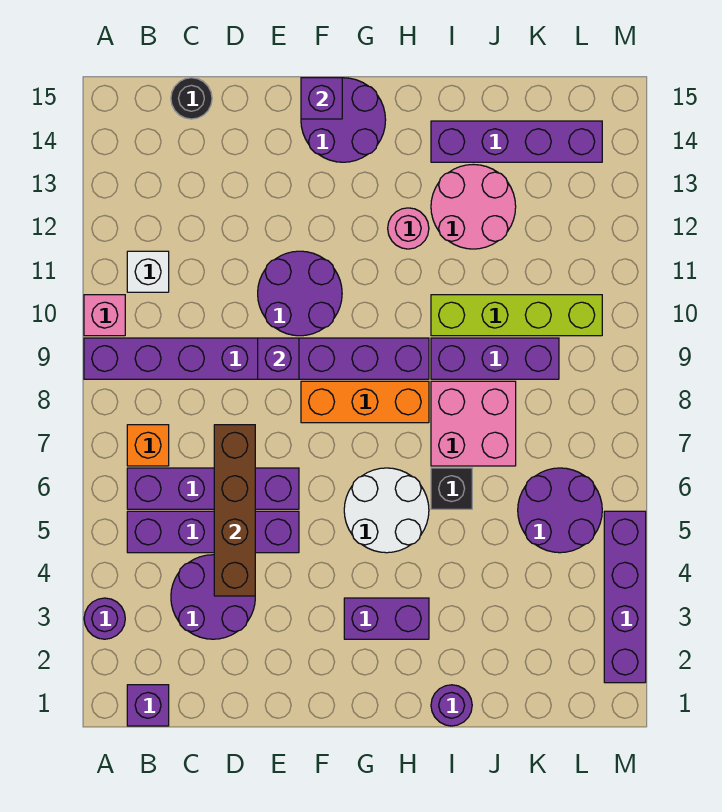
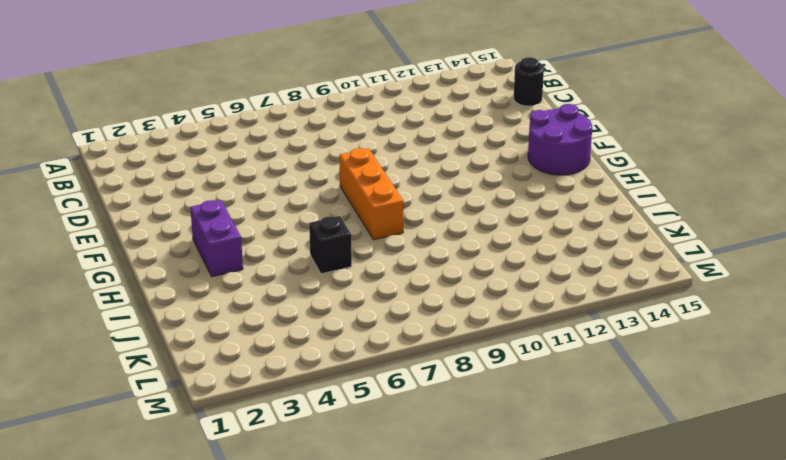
none -> purple round brick A3 level 1
none -> purple brick A9:H9 level 1
none -> pink brick A10 level 1

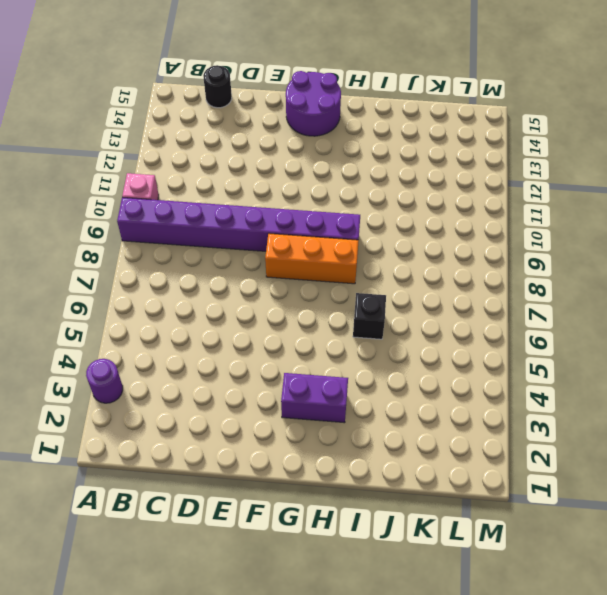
none -> purple brick B1 level 1
none -> purple brick B5:E5 level 1
none -> purple brick B6:E6 level 1

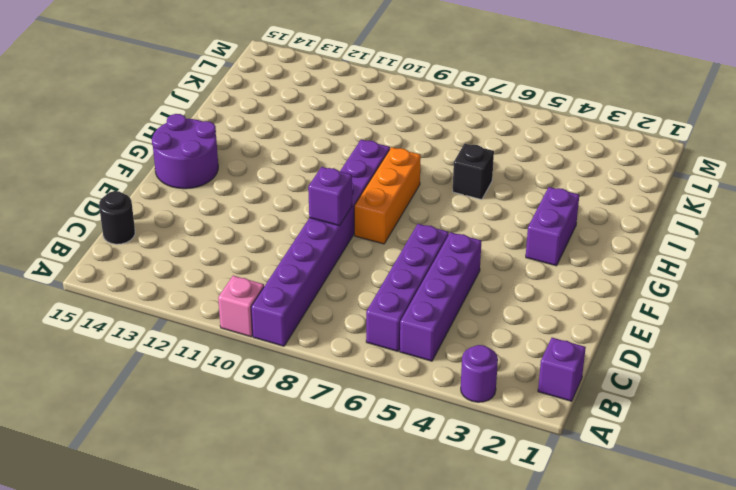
none -> orange brick B7 level 1
none -> white brick B11 level 1
none -> purple round brick C3:D4 level 1

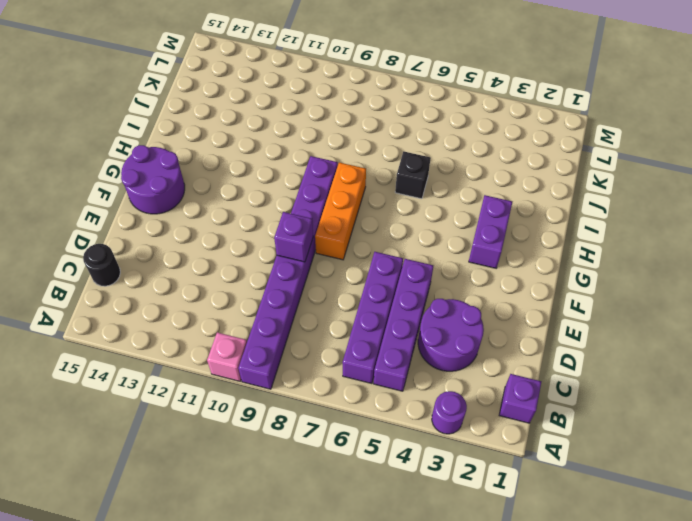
none -> orange brick B7 level 1
none -> white brick B11 level 1
none -> purple round brick E10:F11 level 1

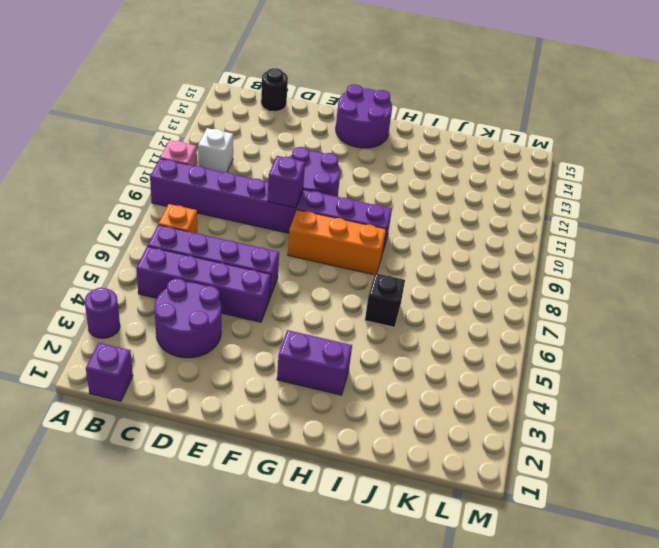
none -> white round brick G5:H6 level 1
none -> pink round brick H12 level 1
none -> purple round brick I1 level 1

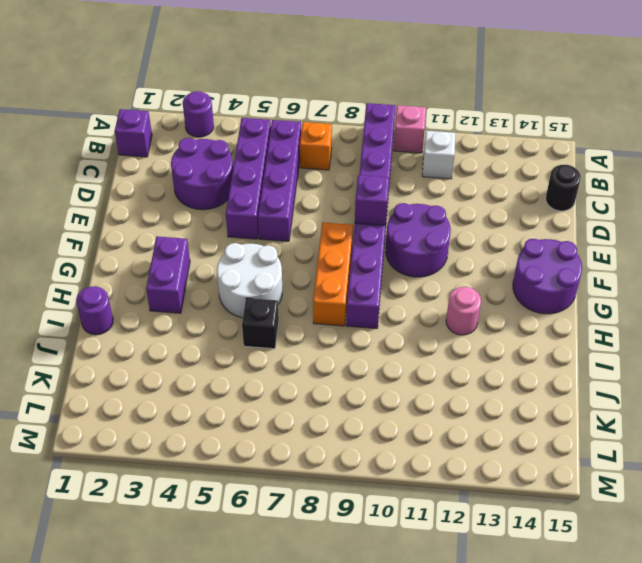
none -> pink brick I7:J8 level 1
none -> purple brick I9:K9 level 1
none -> lime brick I10:L10 level 1

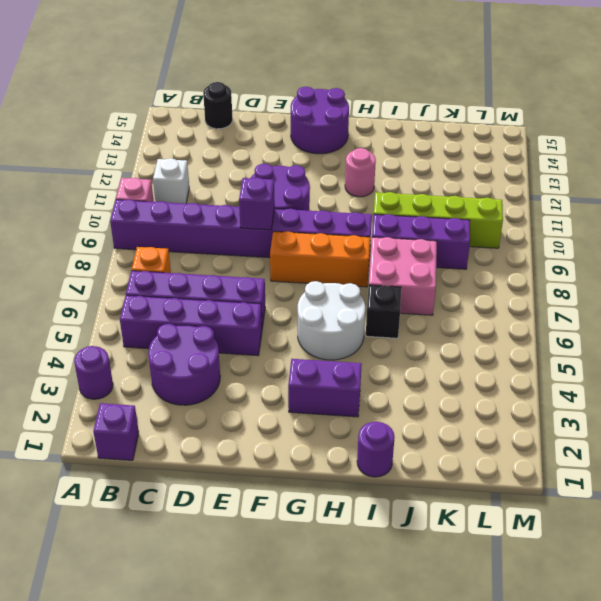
none -> pink round brick I12:J13 level 1
none -> purple brick I14:L14 level 1
none -> purple round brick K5:L6 level 1

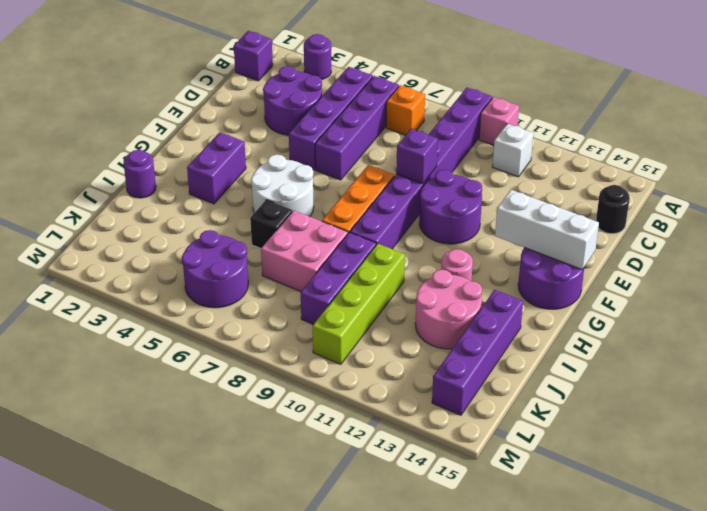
white brick F13:F15 level 2 -> purple brick F15 level 2
none -> purple brick M2:M5 level 1
none -> brown brick D4:D7 level 2

